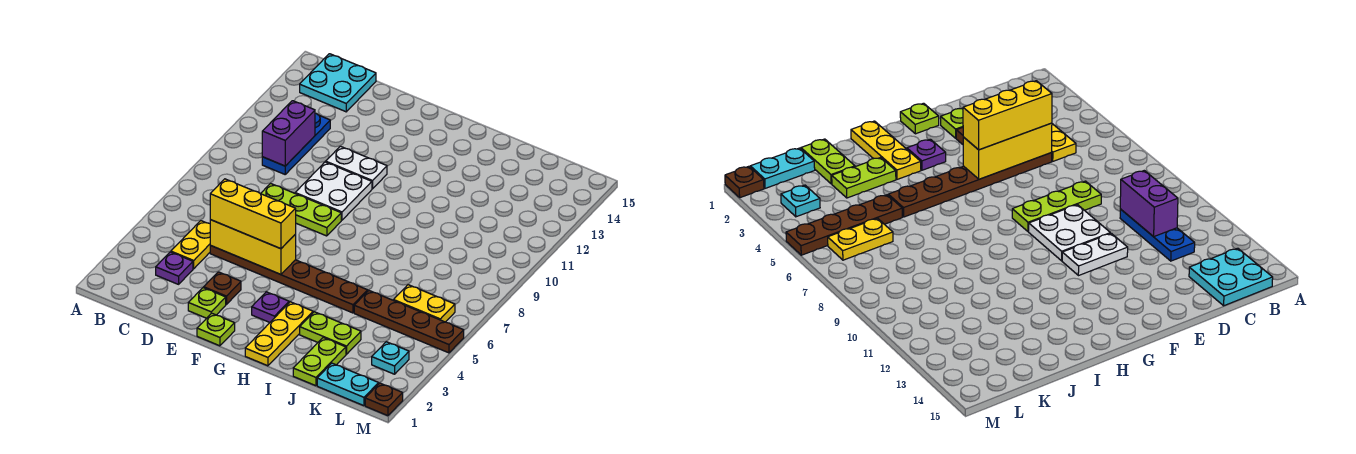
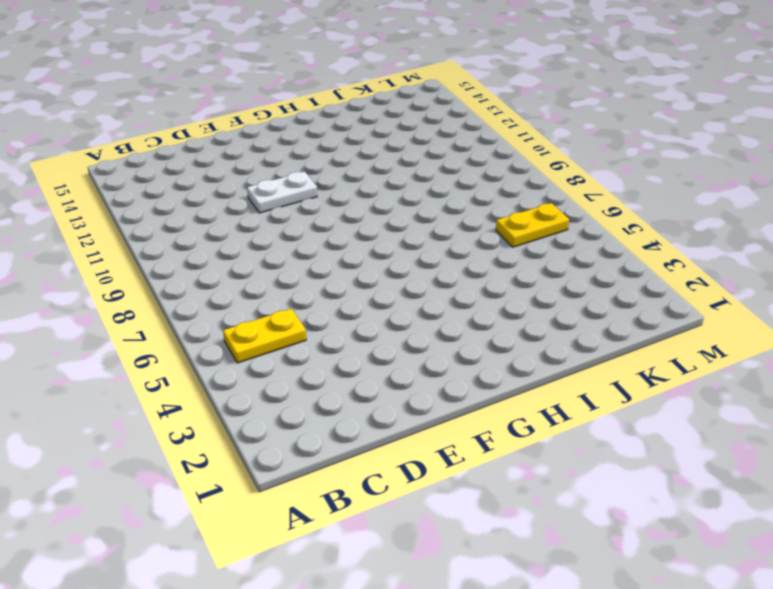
yellow plate B5:C5 level 1 -> yellow plate C4:C5 level 1
none -> cyan plate B14:C15 level 1
none -> purple plate C3 level 1
none -> blue plate C10:C12 level 1

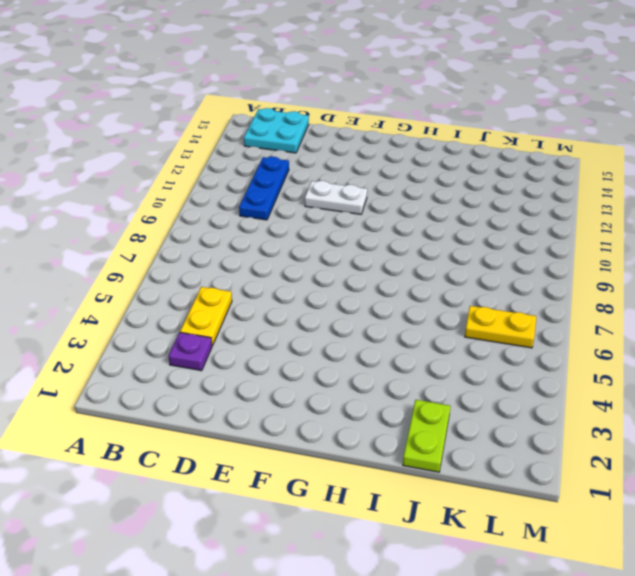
none -> brown plate D5:I5 level 1
none -> lime plate D8:F8 level 1
none -> lime plate E2 level 1

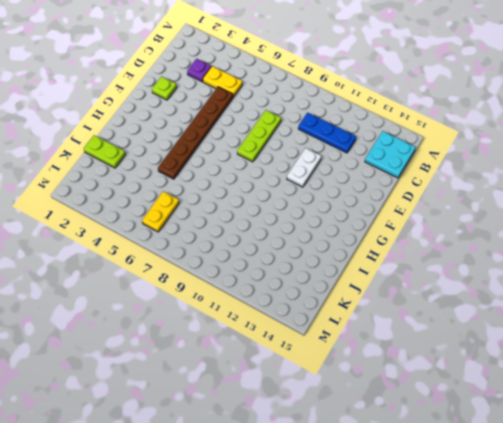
none -> brown plate E3 level 1
none -> white plate E9:F10 level 1
none -> lime plate F1 level 1

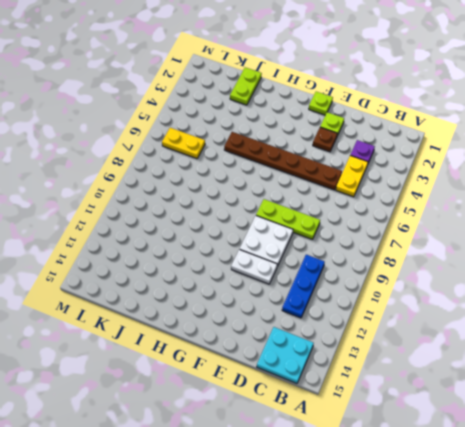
none -> purple plate G3 level 1
none -> yellow plate H1:H3 level 1
none -> lime plate I3:J3 level 1

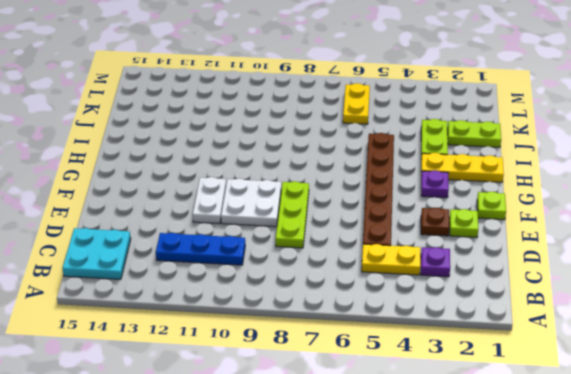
none -> brown plate J5:M5 level 1
none -> cyan plate K1:L1 level 1
none -> cyan plate L3 level 1

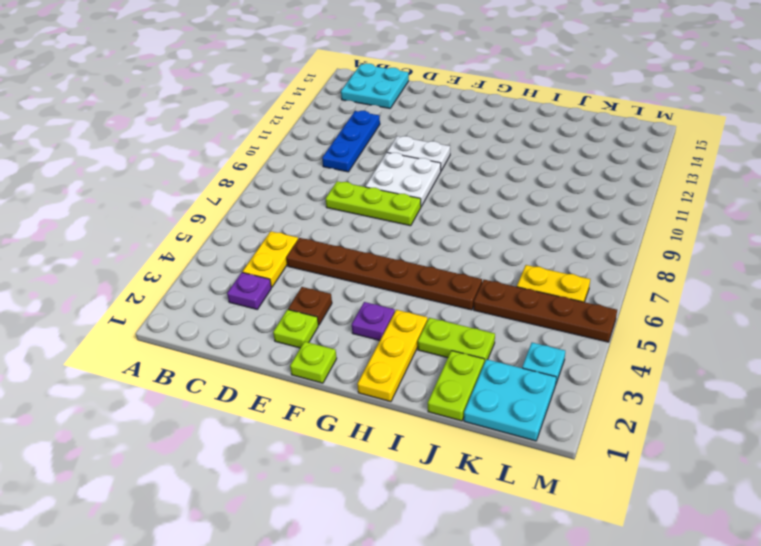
cyan plate K1:L2 level 1 -> cyan plate K1:L1 level 1
none -> brown plate M1 level 1
none -> purple brick C10:C11 level 2
none -> yellow brick D5:F5 level 2

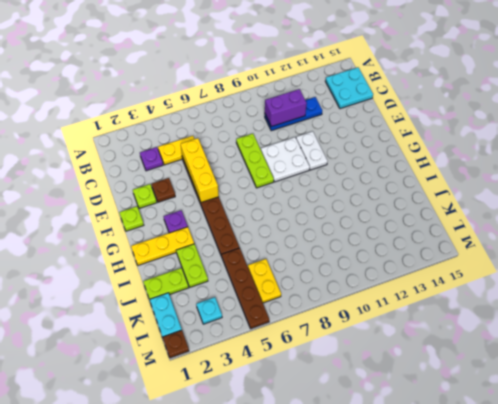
none -> yellow brick D5:F5 level 3

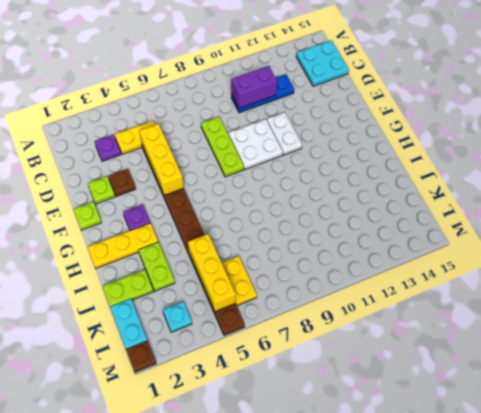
yellow brick J5:L5 level 2 -> yellow brick D5:F5 level 3

